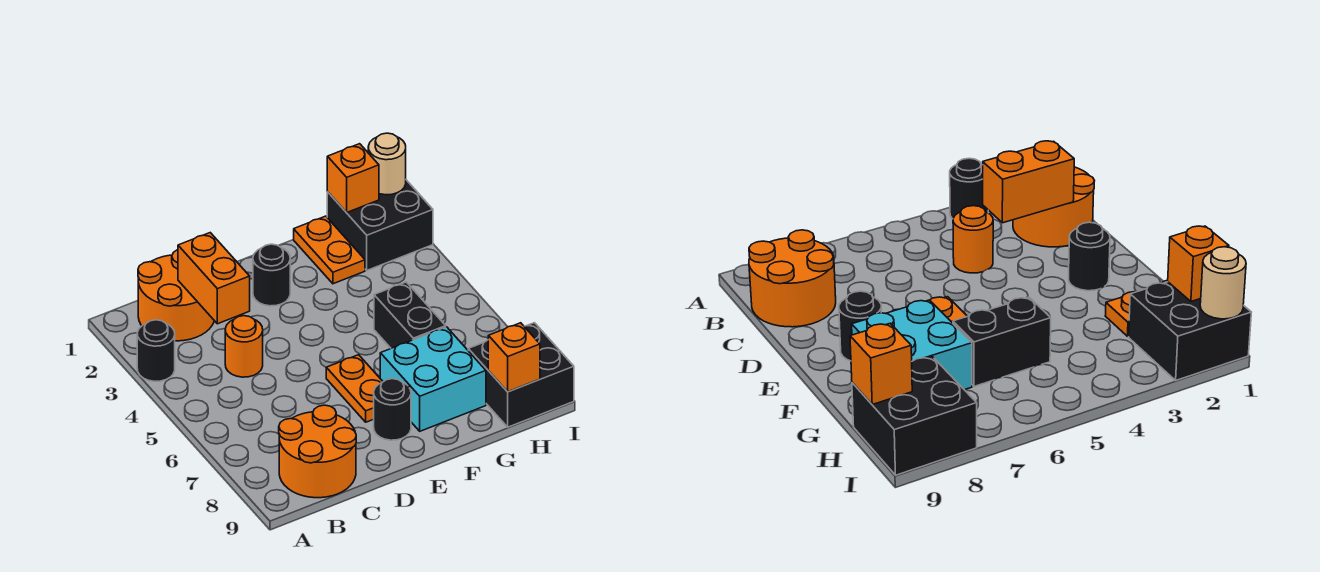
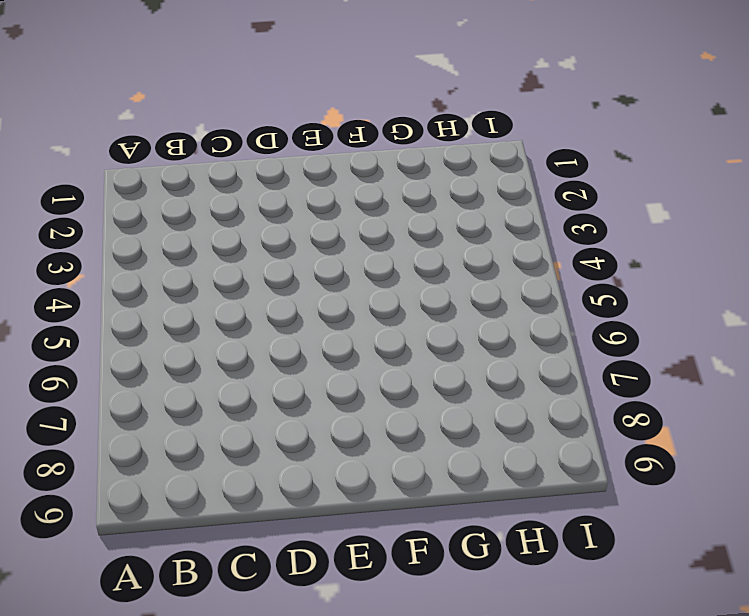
none -> black round brick A3 level 1
none -> orange round brick B1:C2 level 1
none -> orange round brick B8:C9 level 1

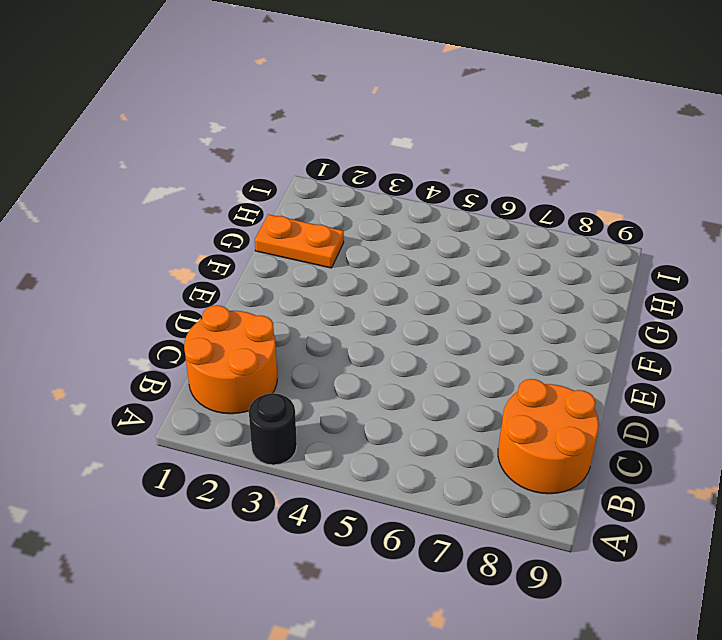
none -> orange round brick C4 level 1
none -> black round brick E2 level 1
none -> orange plate E6:E7 level 1

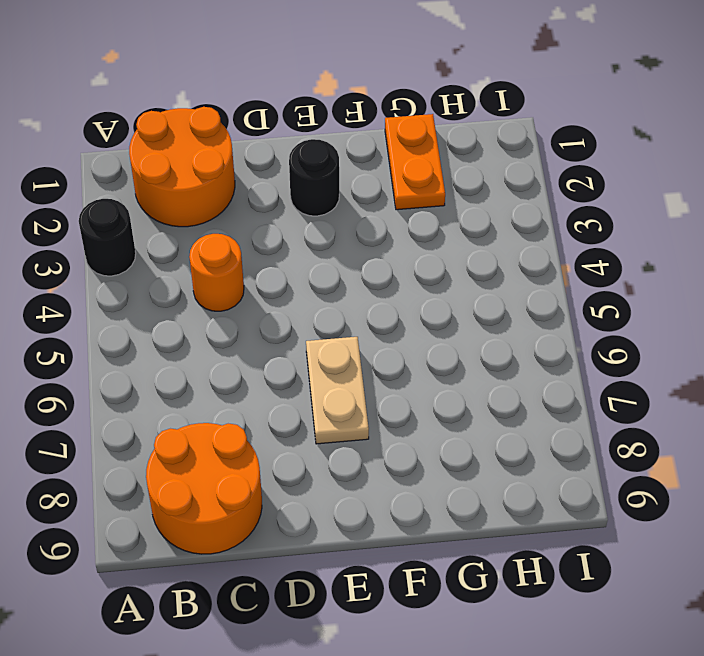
tan plate E6:E7 level 1 -> orange plate E6:E7 level 1
none -> black round brick E8 level 1
none -> cyan brick F7:G8 level 1
none -> black brick G5:G6 level 1

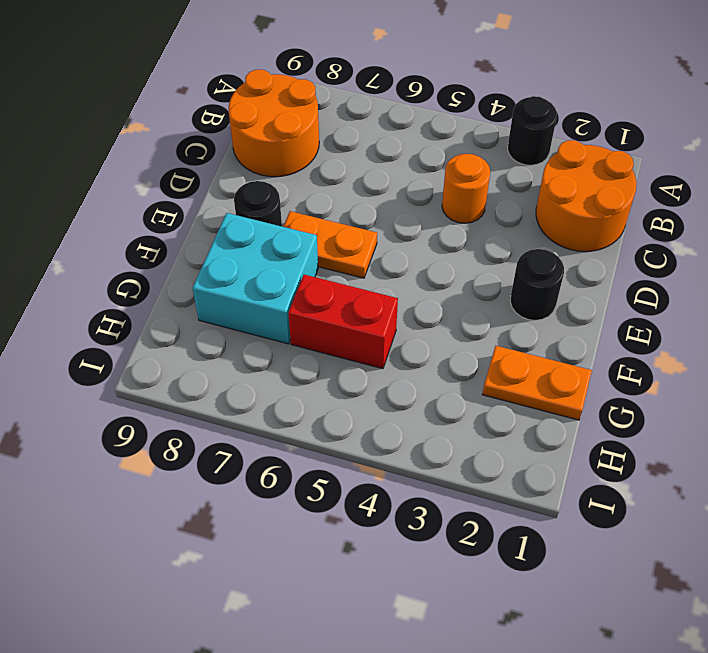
red brick G5:G6 level 1 -> black brick G5:G6 level 1
none -> black brick H1:I2 level 1
none -> black brick H8:I9 level 1
none -> orange brick C2:C3 level 2

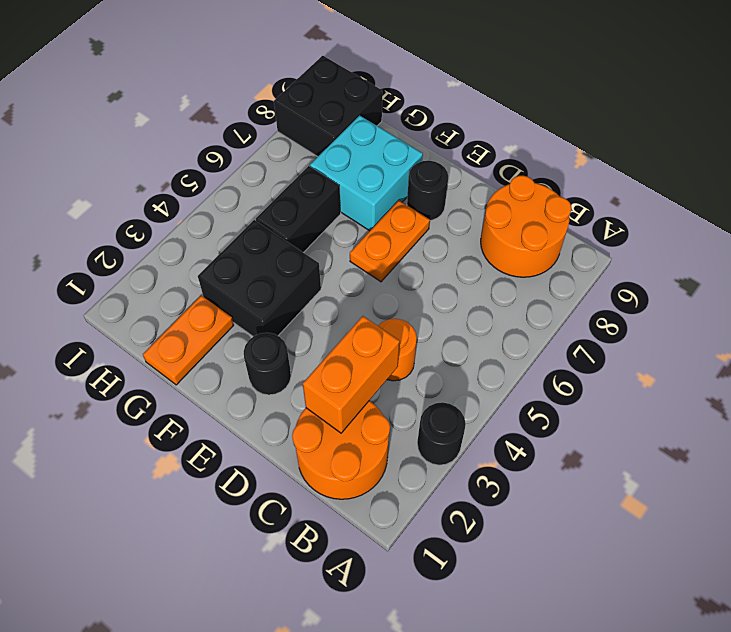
black brick F3:G4 level 1 -> black brick H1:I2 level 1
none -> orange brick H1 level 2
none -> orange brick H9 level 2
none -> tan round brick I1 level 2

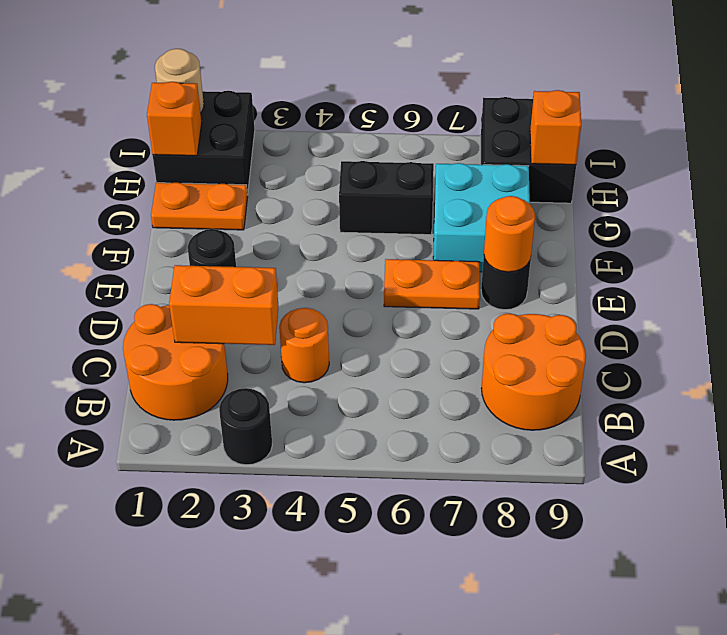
orange round brick E8 level 2 -> none

